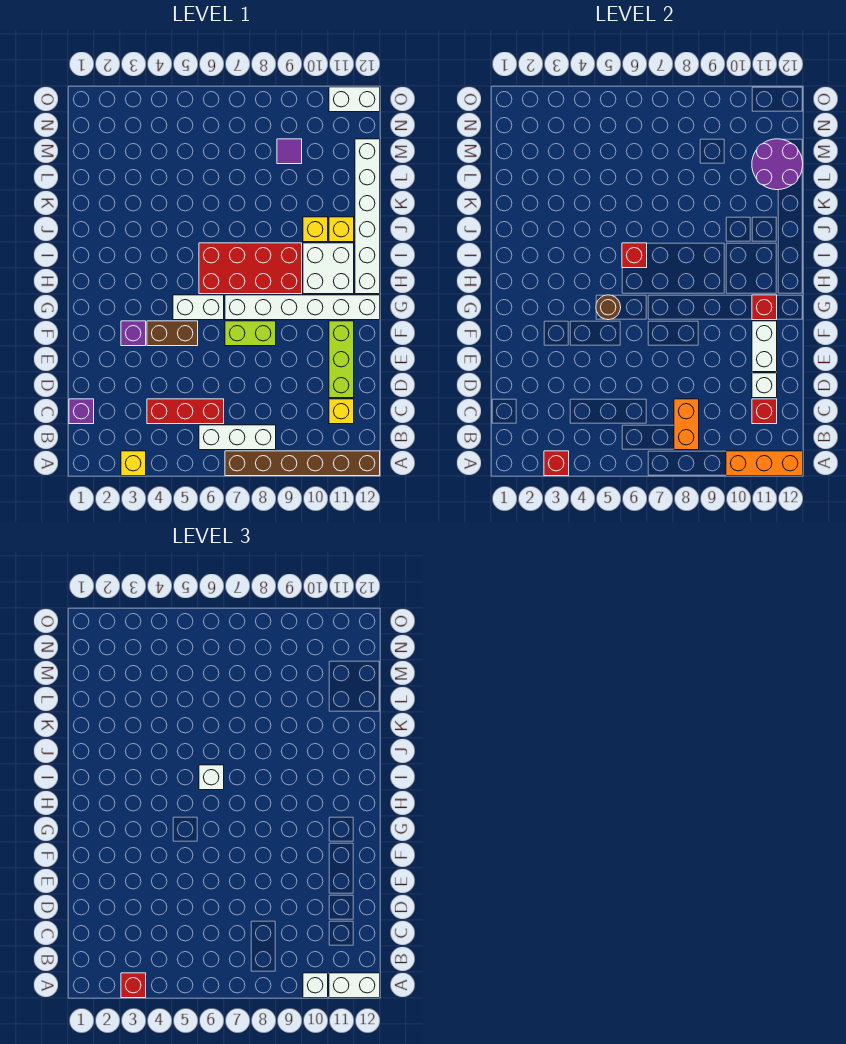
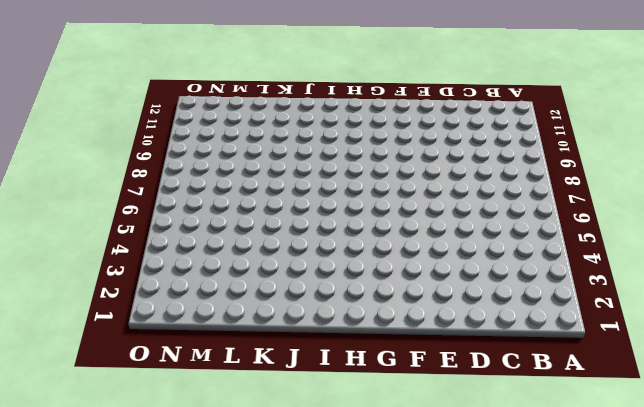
none -> yellow brick A3 level 1
none -> brown brick A7:A12 level 1
none -> white brick B6:B8 level 1
none -> purple brick C1 level 1

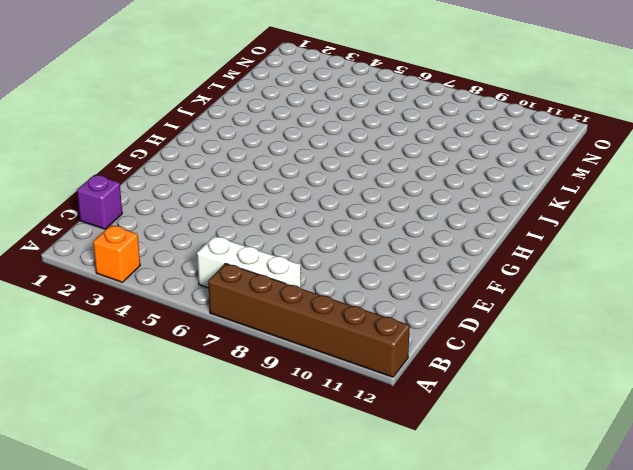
orange brick A3 level 1 -> yellow brick A3 level 1
none -> red brick C4:C6 level 1
none -> yellow brick C11 level 1
none -> lime brick D11:F11 level 1
none -> purple brick F3 level 1

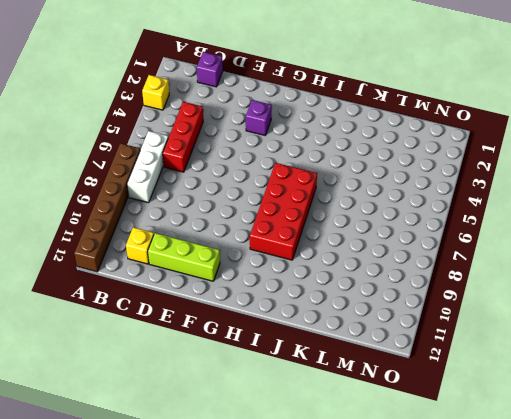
none -> brown brick F4:F5 level 1
none -> lime brick F7:F8 level 1
none -> white brick G5:G6 level 1
none -> white brick G7:G12 level 1

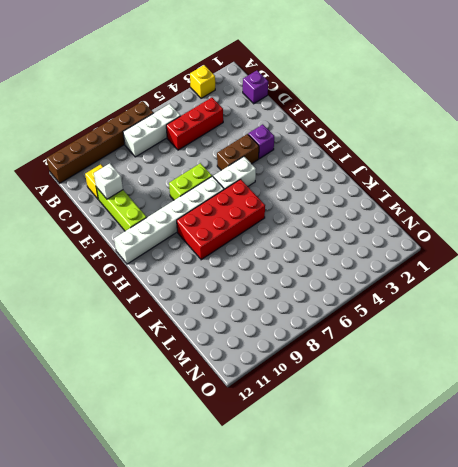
none -> white brick H10:I11 level 1
none -> white brick H12:M12 level 1
none -> yellow brick J10 level 1
none -> yellow brick J11 level 1

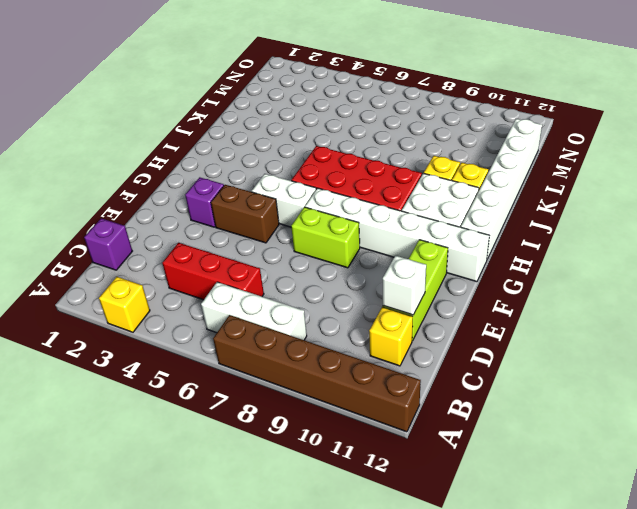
none -> purple tile M9 level 1
none -> white brick O11:O12 level 1
none -> red brick A3 level 2
none -> orange brick A10:A12 level 2

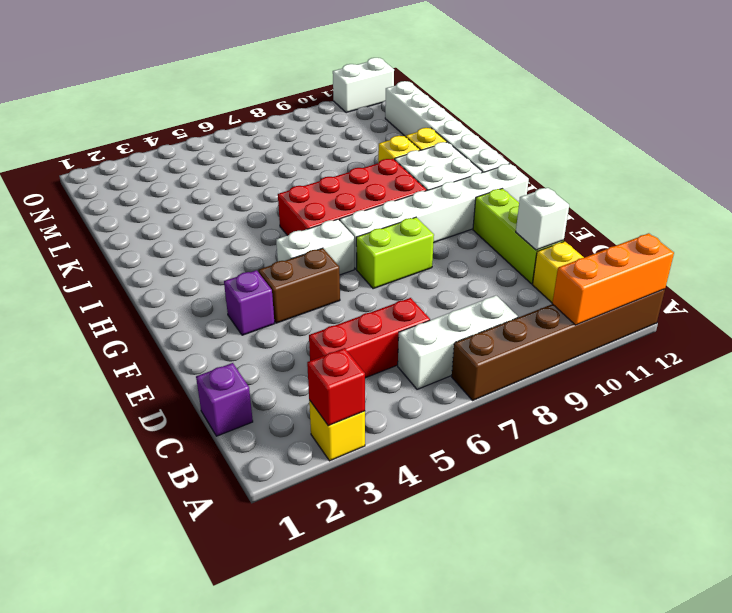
none -> purple tile M9 level 1
none -> orange brick B8:C8 level 2
none -> red brick C11 level 2
none -> white brick E11:F11 level 2

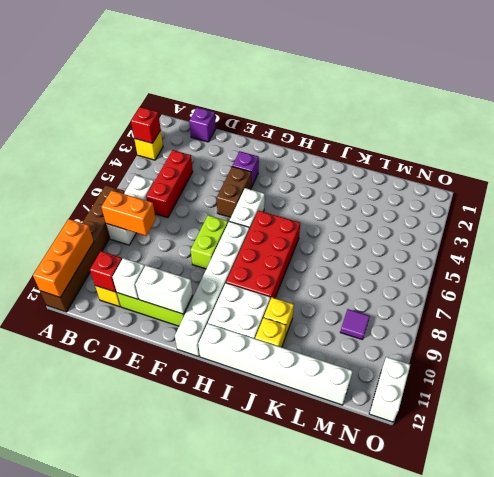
none -> brown round brick G5 level 2
none -> red brick G11 level 2
none -> red brick I6 level 2
none -> purple round brick L11:M12 level 2

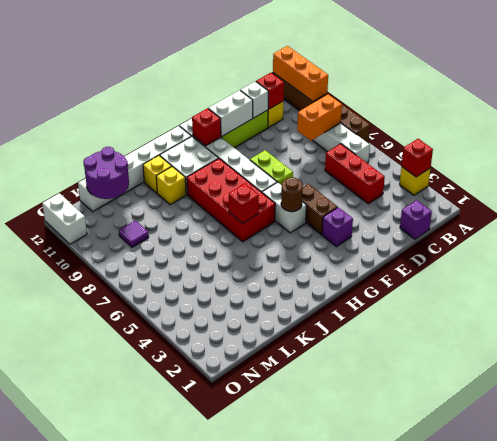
none -> red brick A3 level 3
none -> white brick A10 level 3
none -> white brick A11:A12 level 3
none -> white brick I6 level 3

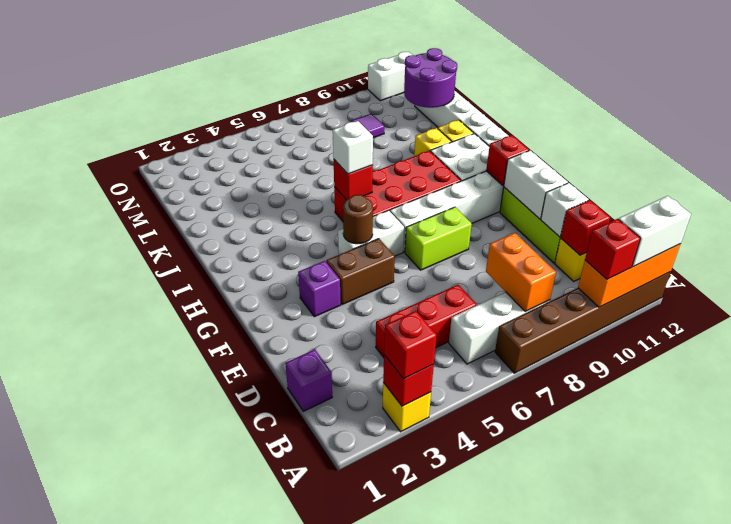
red brick A10 level 3 -> white brick A10 level 3

